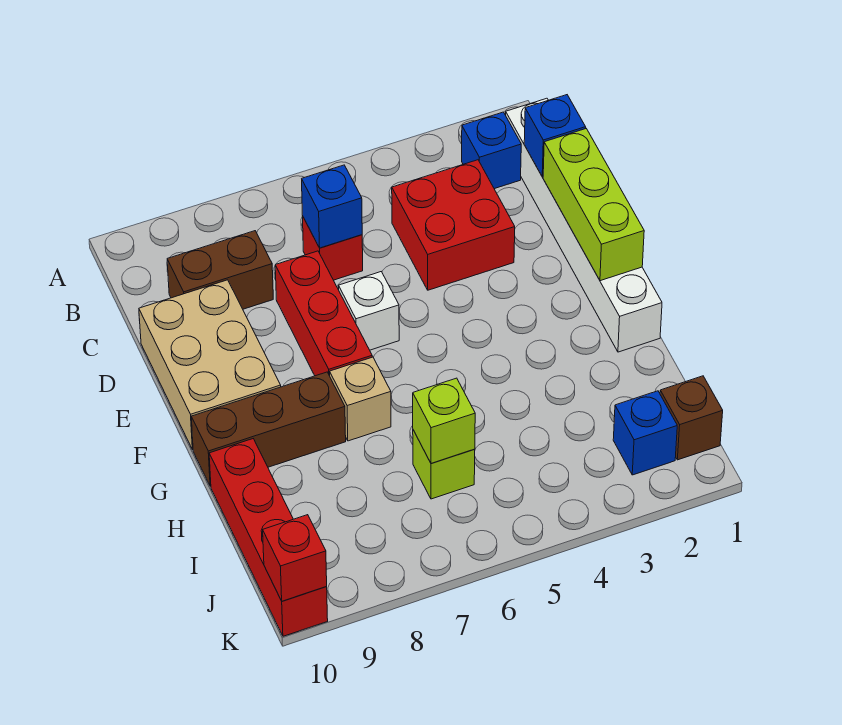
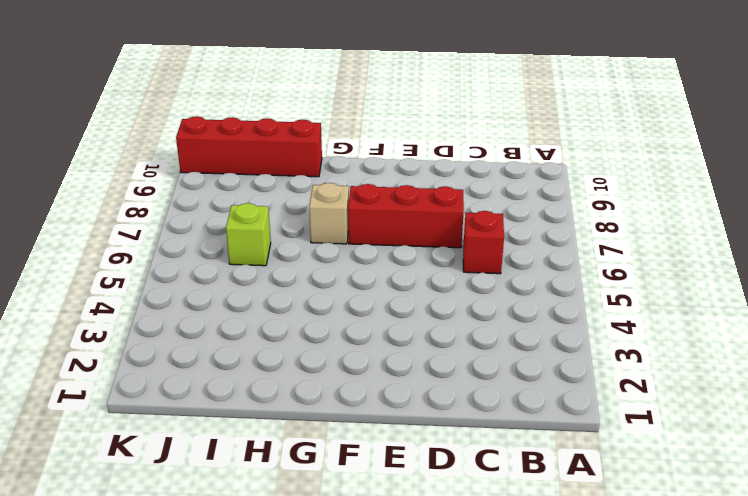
none -> white brick B1:G1 level 1
none -> blue brick B2 level 1
none -> red brick C3:D4 level 1

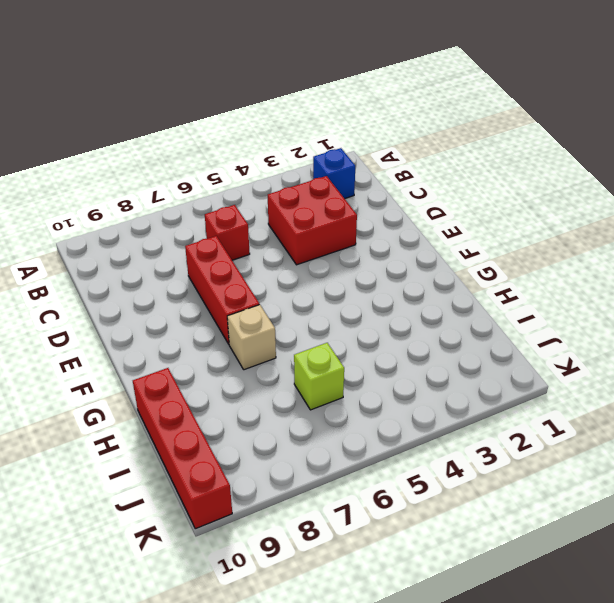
none -> white brick B1:G1 level 1
none -> brown brick C8:C9 level 1
none -> tan brick D9:F10 level 1

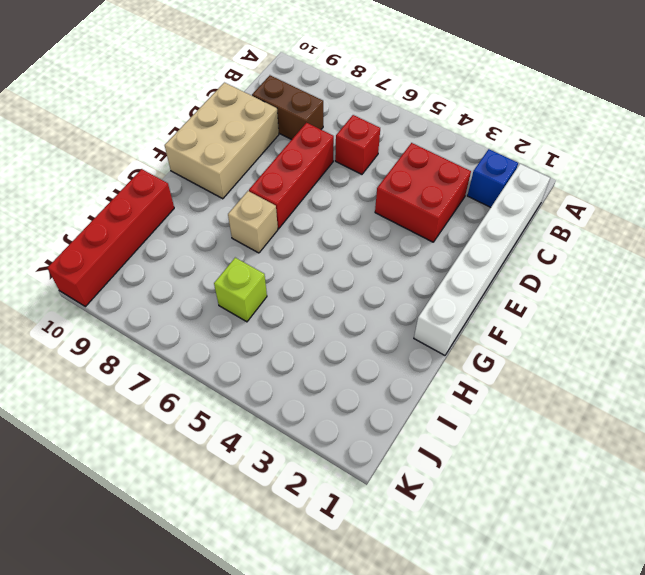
none -> white brick E6 level 1
none -> brown brick G8:G10 level 1
none -> brown brick J1 level 1

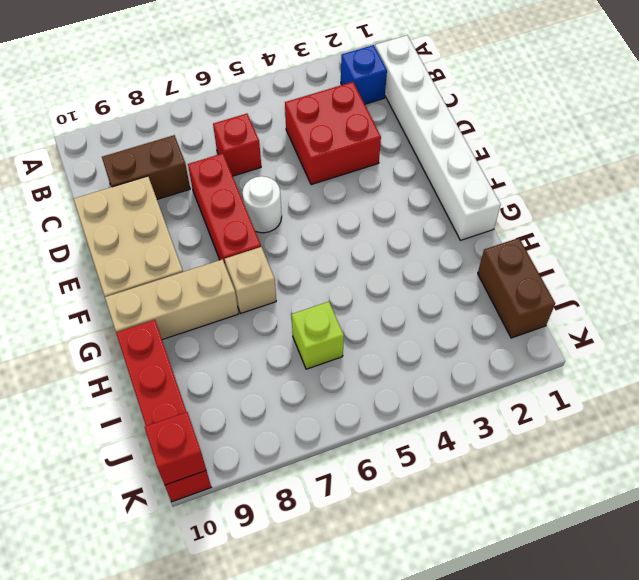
white round brick E6 level 1 -> white brick E6 level 1
tan brick G8:G10 level 1 -> brown brick G8:G10 level 1
brown brick I1:J1 level 1 -> brown brick J1 level 1
none -> blue brick J2 level 1
none -> blue brick C1 level 2
none -> blue brick C6 level 2

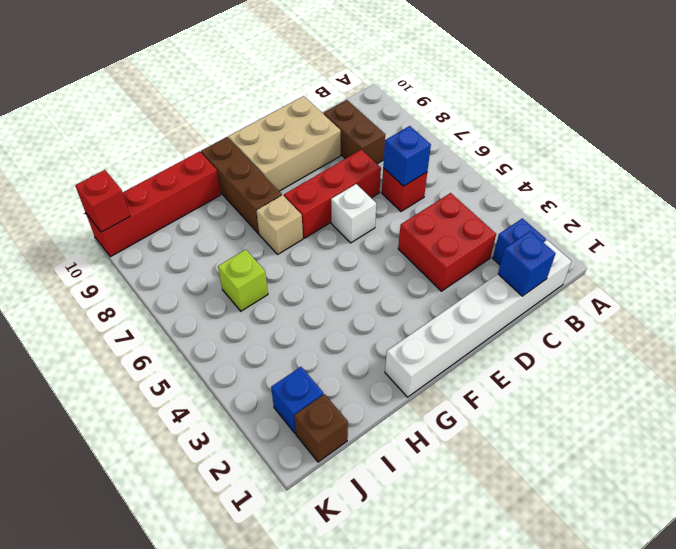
none -> lime brick D1:F1 level 2
none -> lime brick I6 level 2

